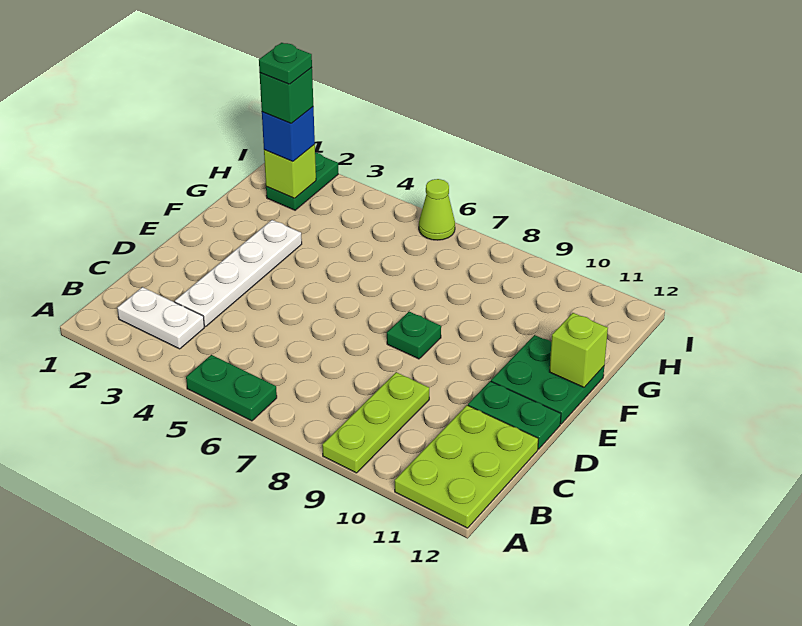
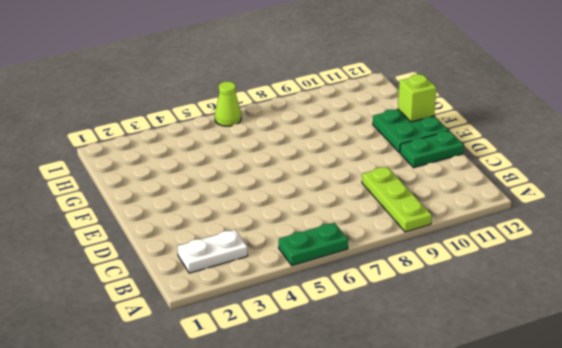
none -> lime plate A11:C12 level 1
none -> white plate C3:F3 level 1
none -> green plate E8 level 1

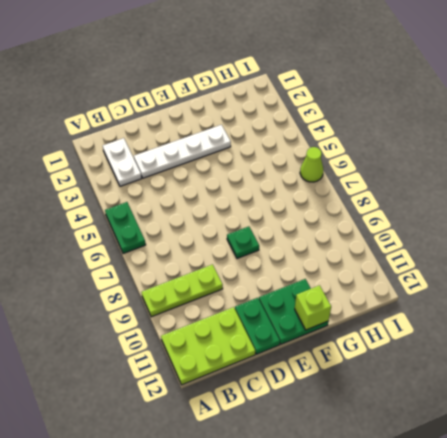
none -> green plate H2:I2 level 1
none -> lime brick H2 level 2
none -> blue brick H2 level 3

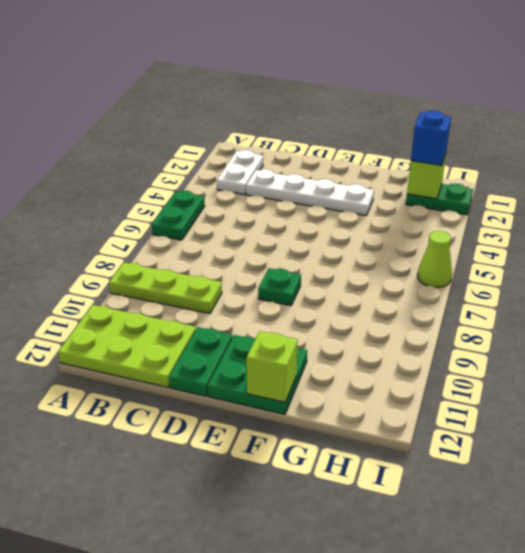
none -> green brick H2 level 4
none -> green plate H2 level 5

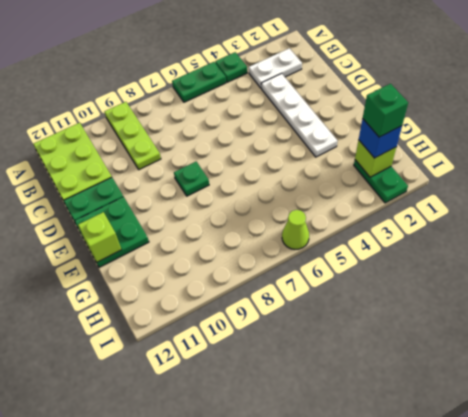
green plate A4 level 1 -> green plate H2 level 5

